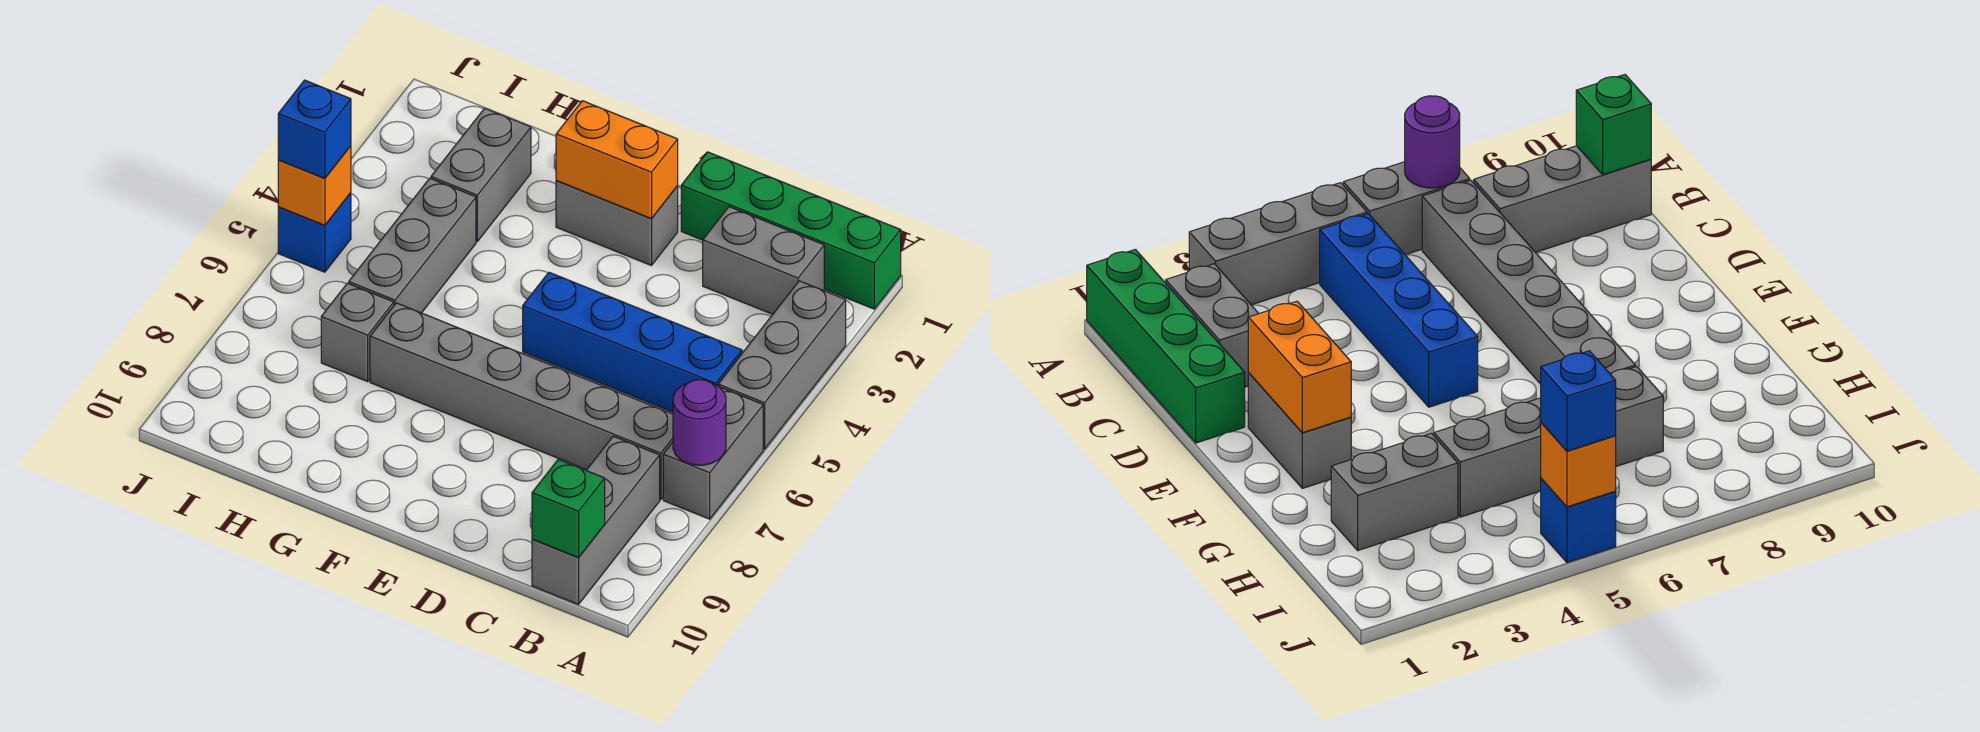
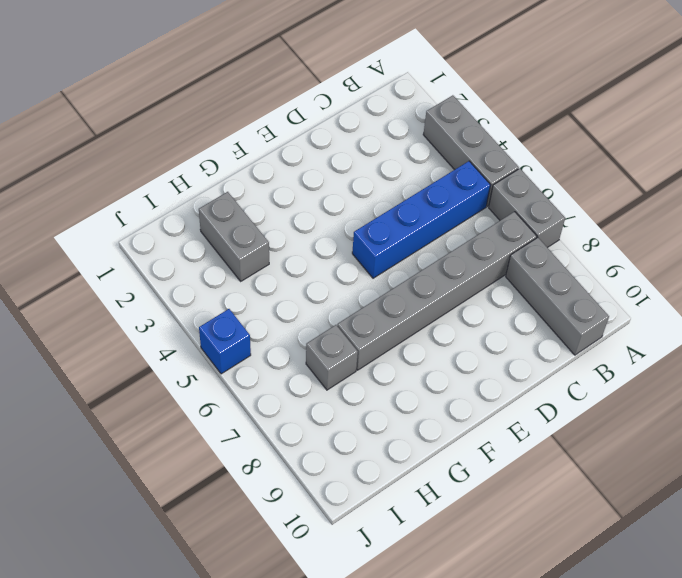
none -> green brick A1:D1 level 1
none -> grey brick B2:C2 level 1
none -> grey brick E2:F2 level 1

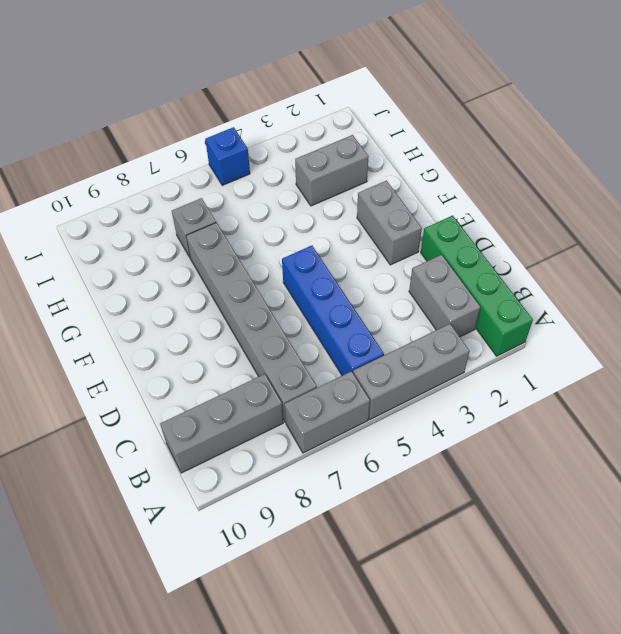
none -> grey brick H4:H6 level 1
none -> purple round brick A7 level 2
none -> green brick B10 level 2

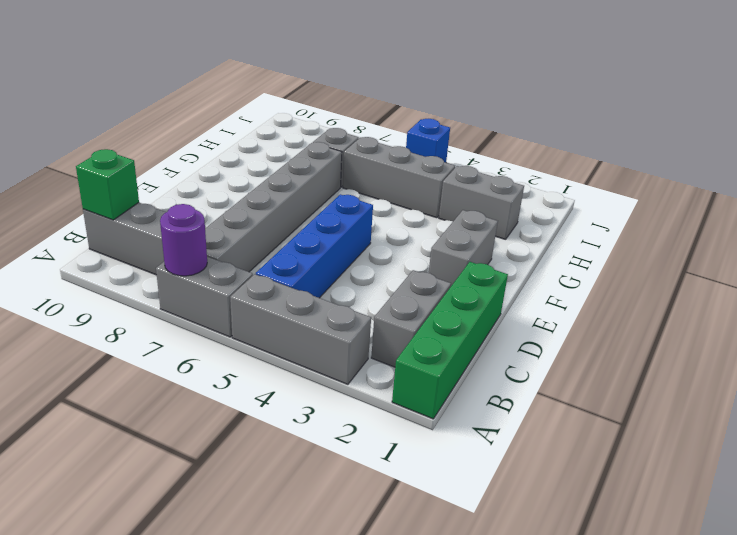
none -> orange brick E2:F2 level 2
none -> orange brick J5 level 2
none -> blue brick J5 level 3

